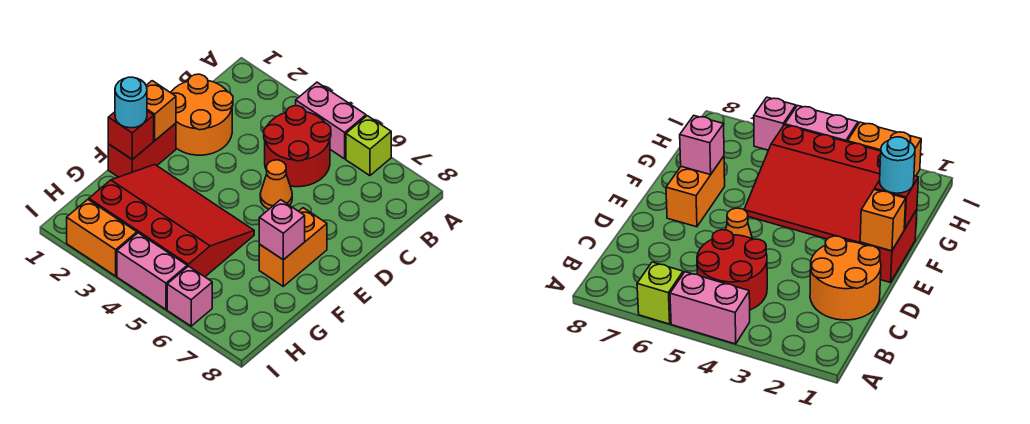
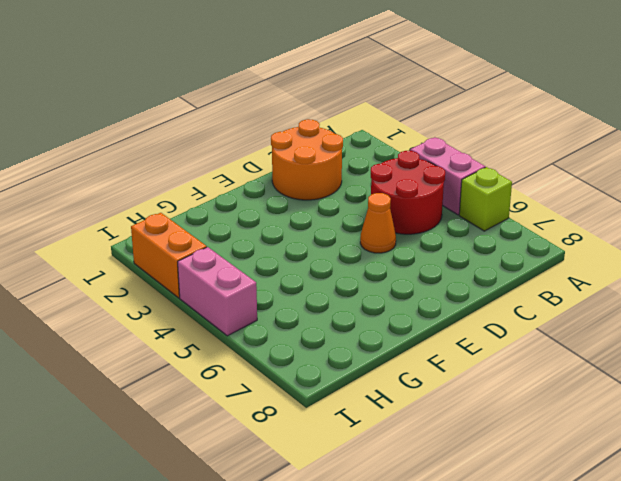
none -> red brick E1:F1 level 1
none -> orange brick E7:F7 level 1
none -> red slope F2:H5 level 1 top H

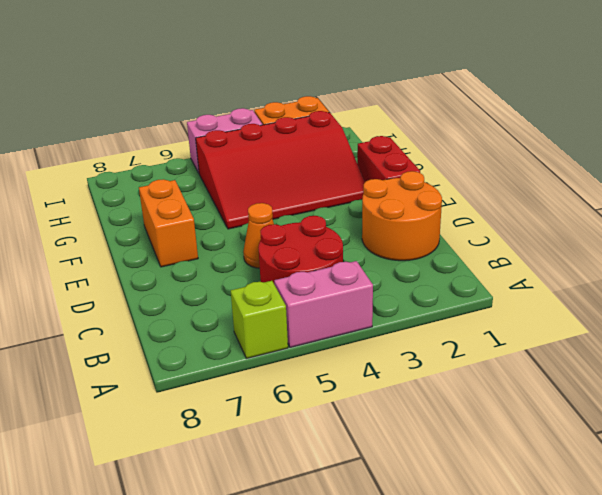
none -> pink brick I6 level 1
none -> orange brick E1 level 2
none -> red brick F1 level 2

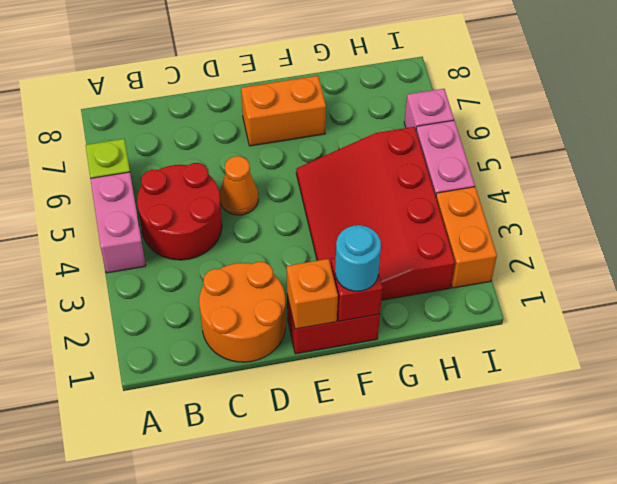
none -> pink brick F7 level 2

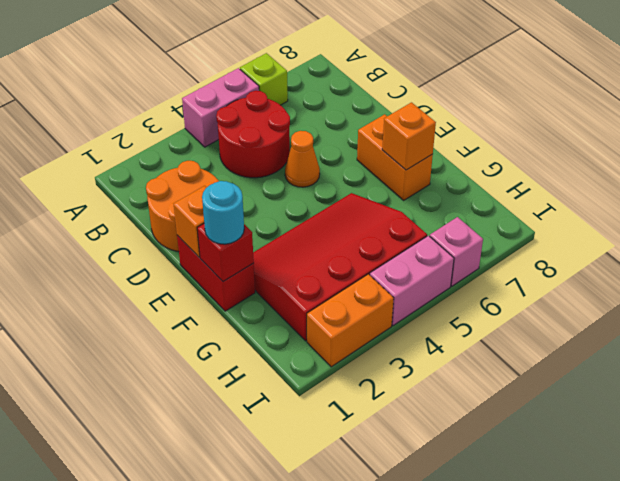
orange brick F7 level 2 -> pink brick F7 level 2

